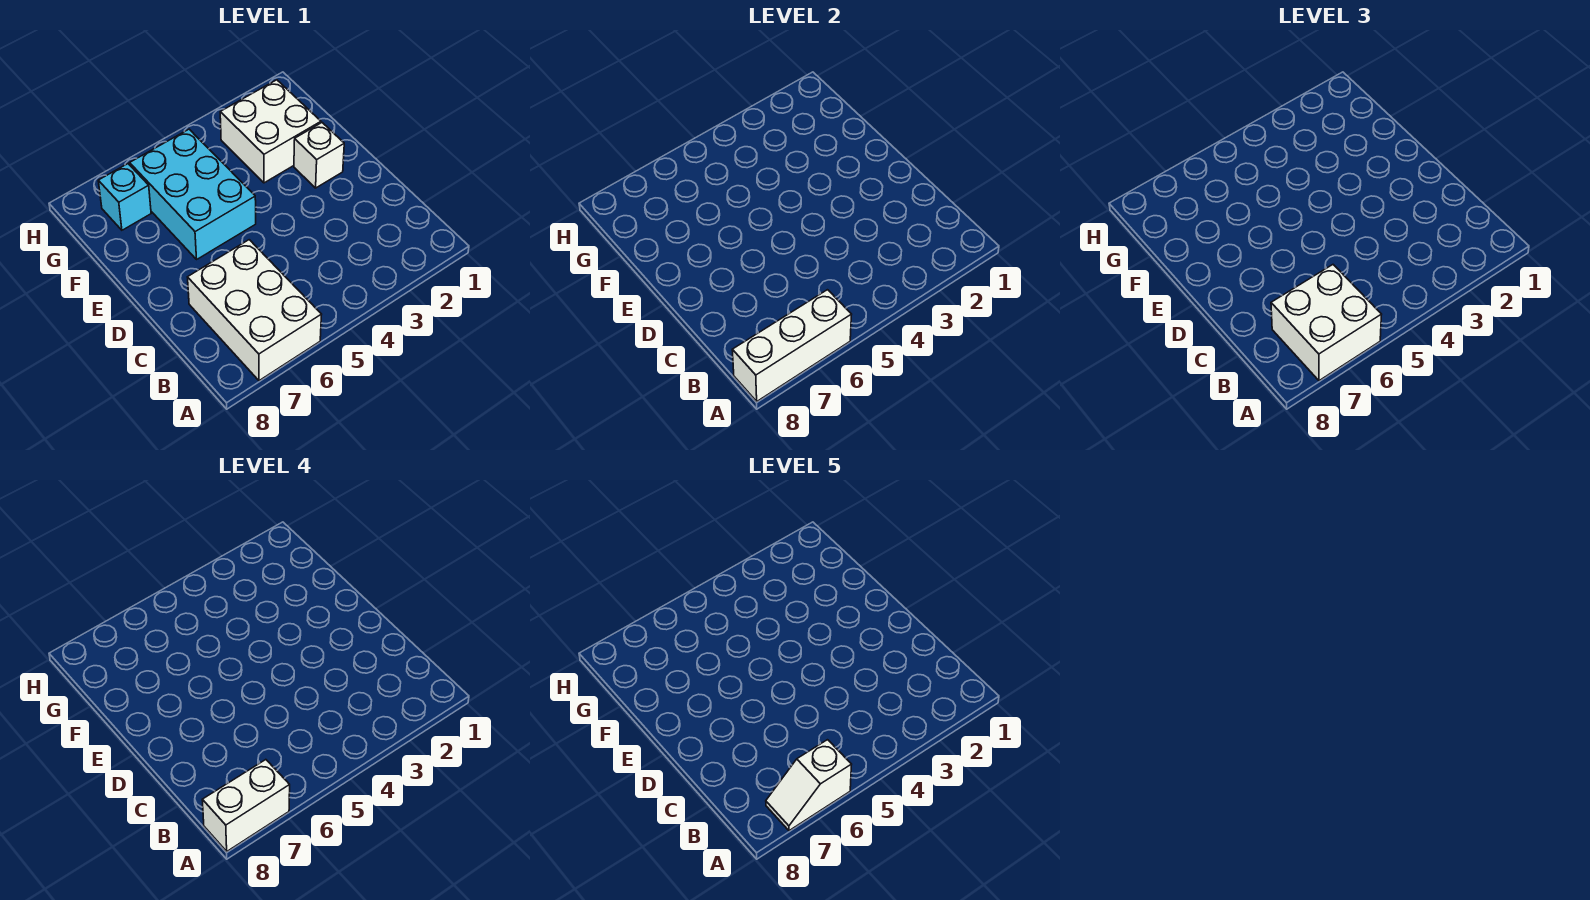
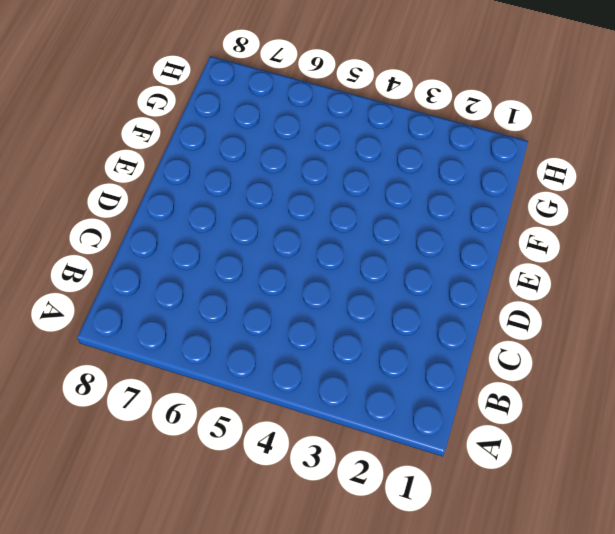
none -> white brick A6:C7 level 1
none -> white brick E2 level 1

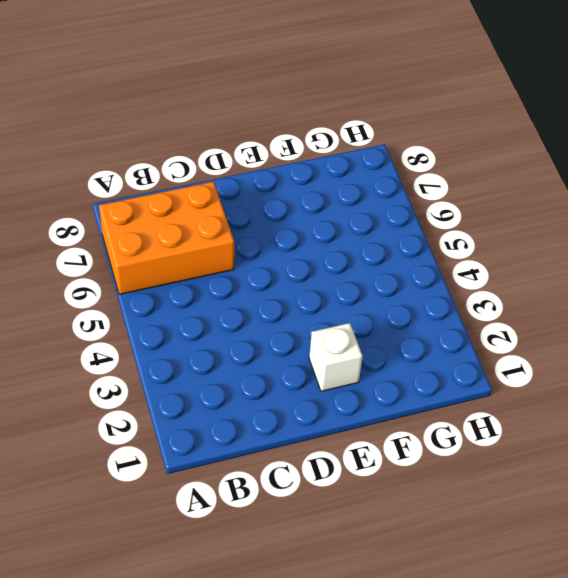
orange brick A6:C7 level 1 -> white brick A6:C7 level 1
none -> cyan brick E5:G6 level 1
none -> white brick F2:G3 level 1

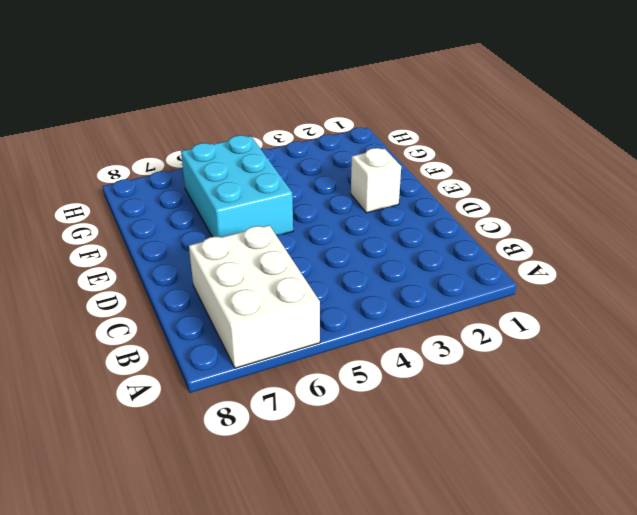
none -> white brick F2:G3 level 1
none -> cyan brick G7 level 1

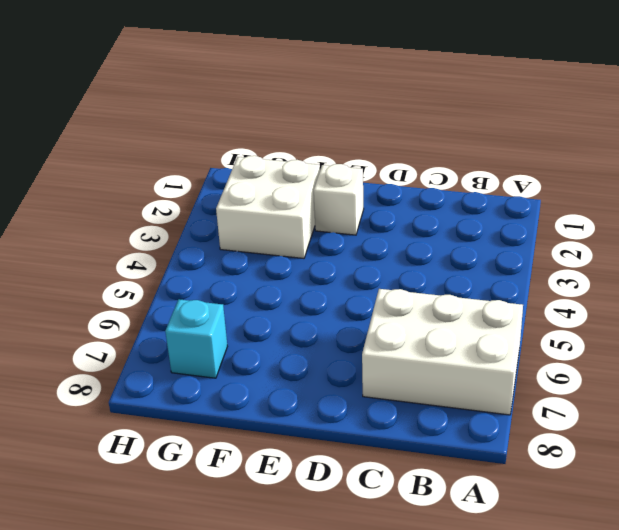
none -> cyan brick E5:G6 level 1
none -> white brick A6:A8 level 2

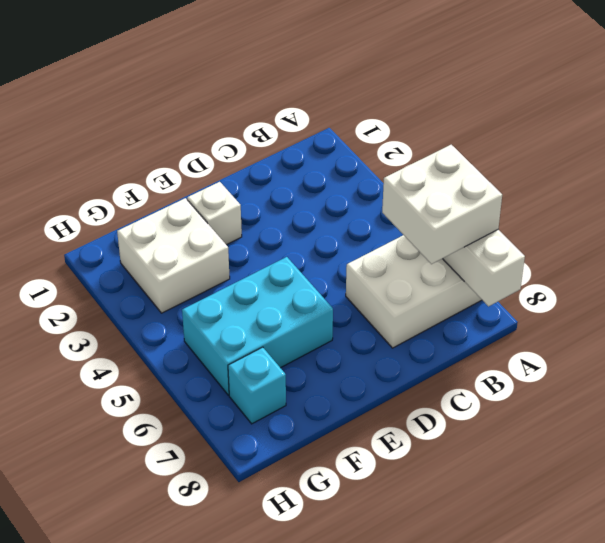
none -> white brick A7:A8 level 4
none -> white slope A6:A7 level 5 top 6

